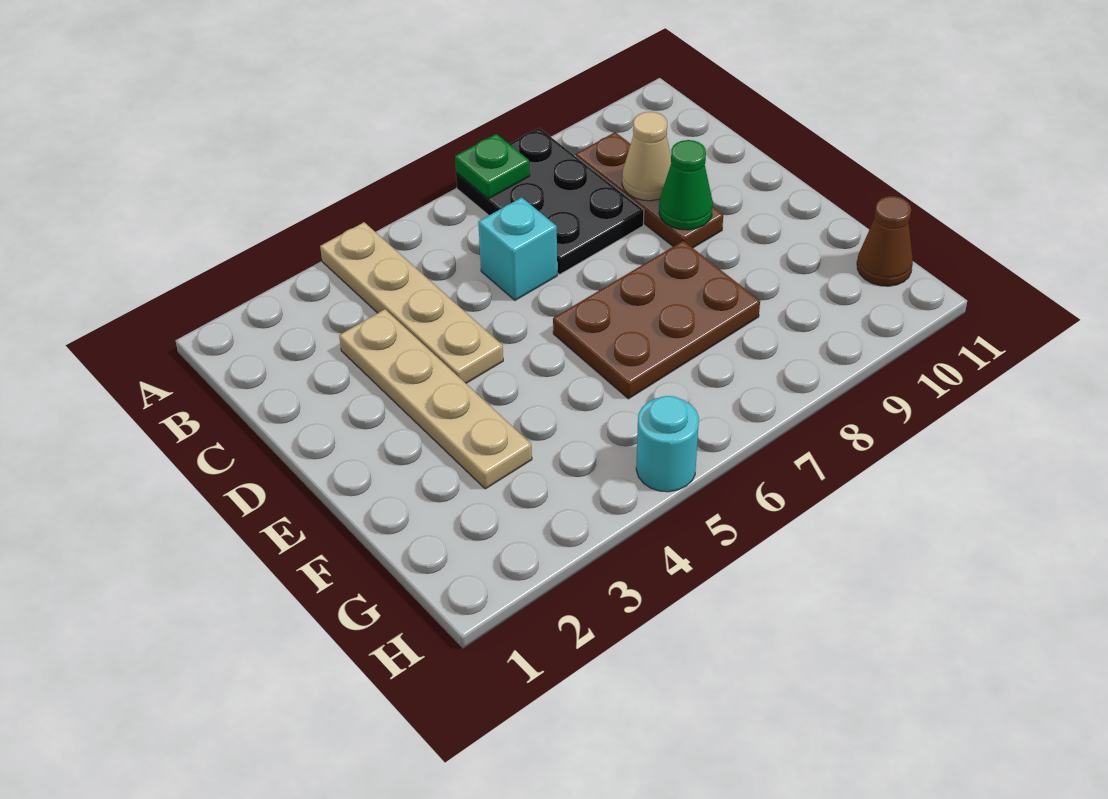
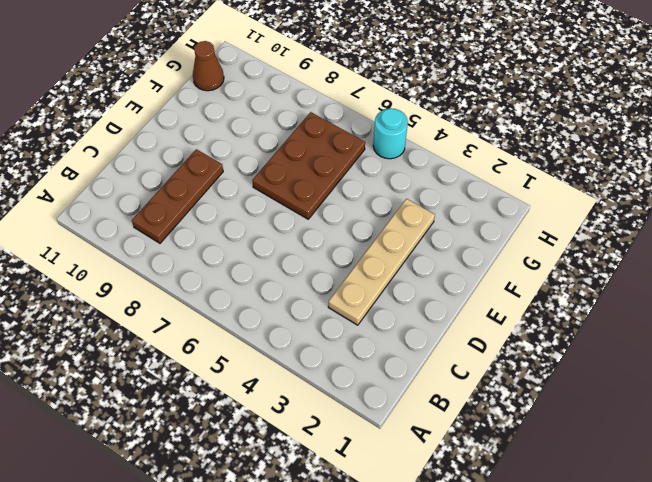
brown plate E6:G7 level 1 -> brown plate E6:F8 level 1
none -> tan plate A4:D4 level 1
none -> black plate A7:C8 level 1

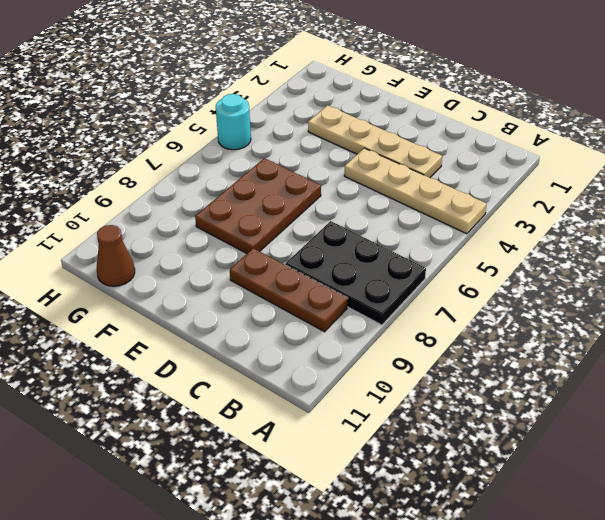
none -> cyan brick C6 level 1
none -> green plate A7 level 2

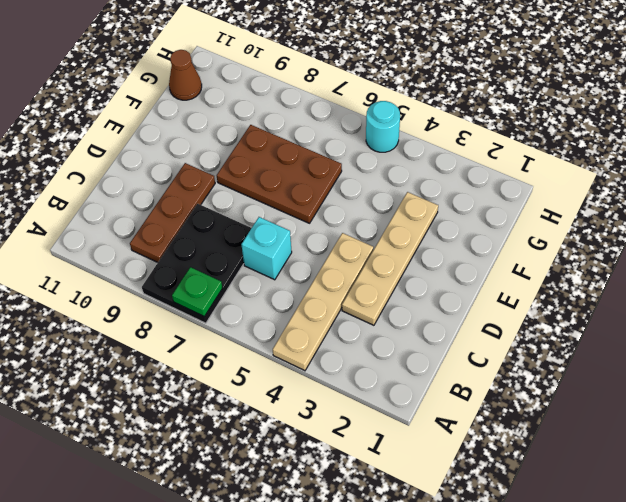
none -> tan cone C9 level 2
none -> green cone D9 level 2

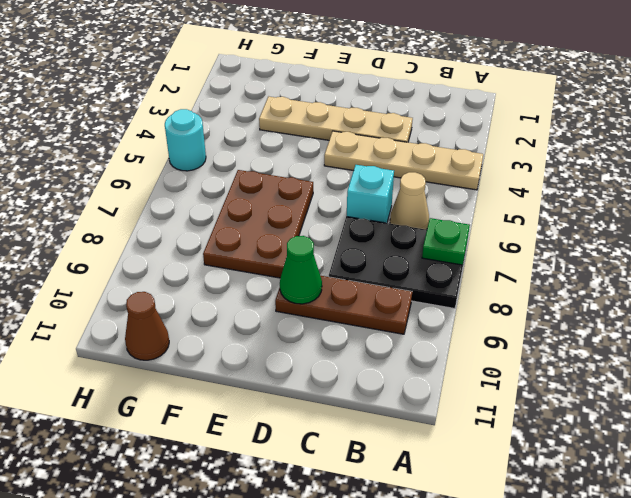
tan cone B6 level 1 -> tan cone C9 level 2

